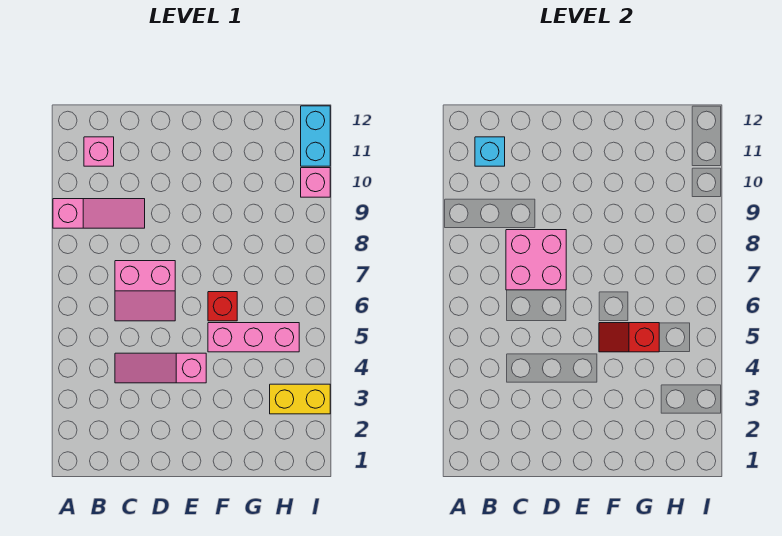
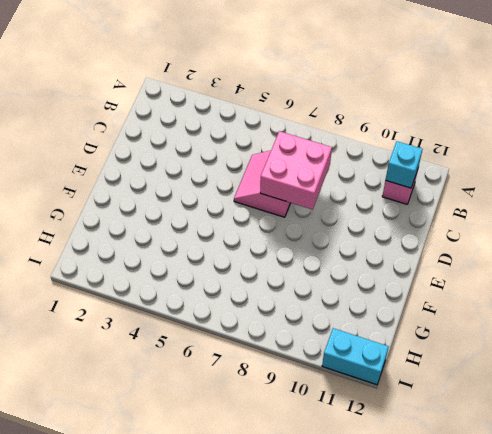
none -> pink slope A9:C9 level 1 top A
none -> pink slope C4:E4 level 1 top E
none -> pink brick F5:H5 level 1

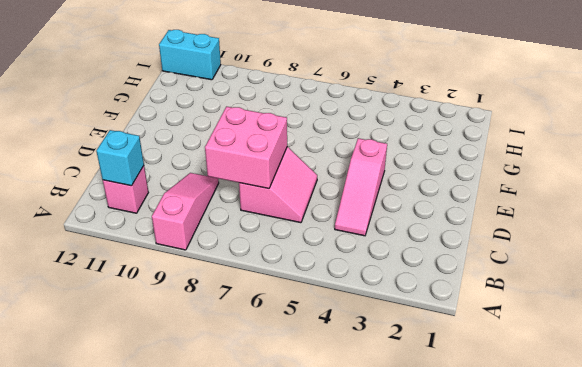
none -> pink brick F5:H5 level 1
none -> red brick F6 level 1
none -> yellow brick H3:I3 level 1

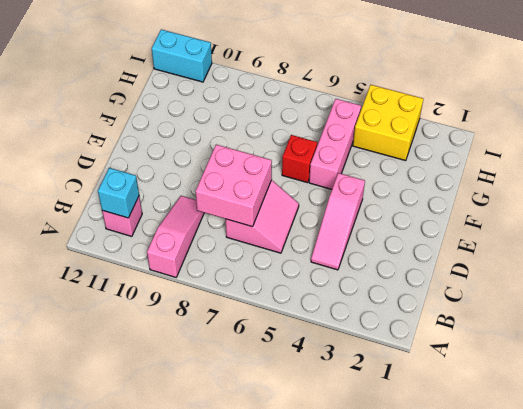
yellow brick H3:I4 level 1 -> yellow brick H3:I3 level 1
none -> pink brick I10 level 1
none -> red slope F5:G5 level 2 top G

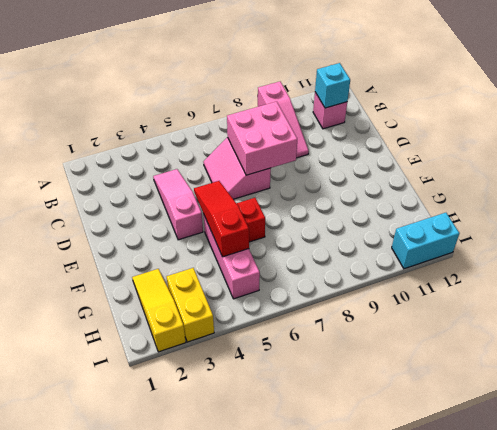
red slope E5:G5 level 2 top G -> red slope F5:G5 level 2 top G
yellow slope G2:I2 level 1 top I -> none
none -> pink brick I10 level 1

